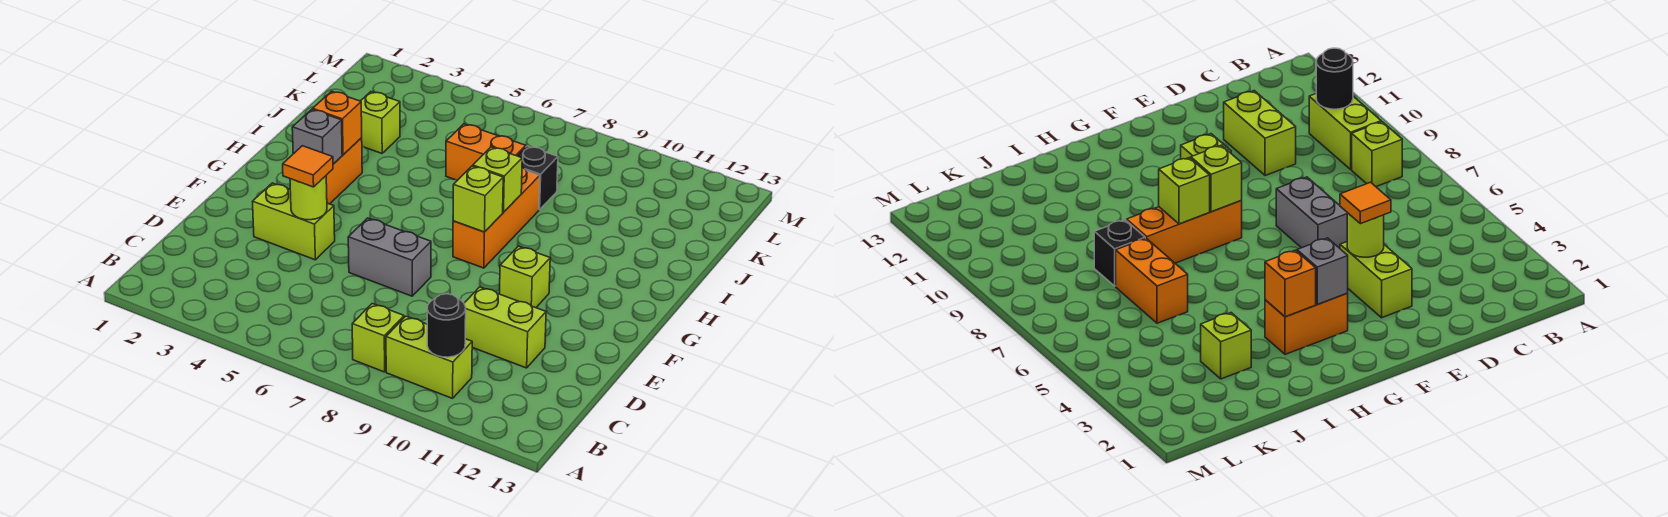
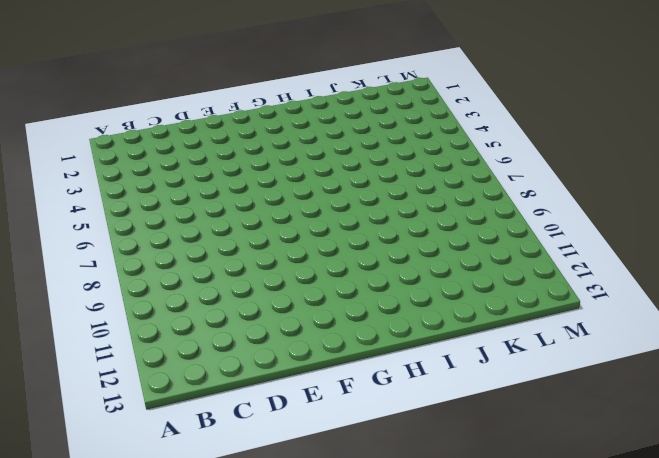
none -> lime brick B8 level 1
none -> lime brick B9:B10 level 1
none -> lime brick D10:D11 level 1

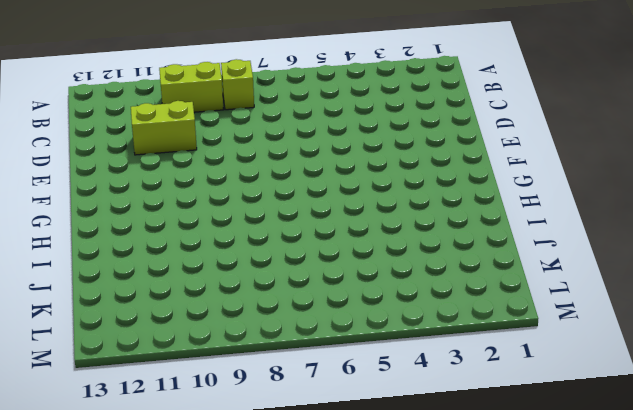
none -> lime brick E3:E4 level 1
none -> grey brick E6:E7 level 1
none -> lime brick F10 level 1

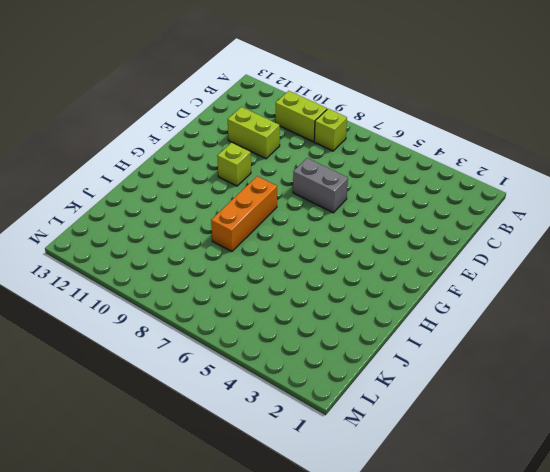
none -> lime brick E3:E4 level 1
none -> orange brick G3:H3 level 1
none -> lime brick J3 level 1

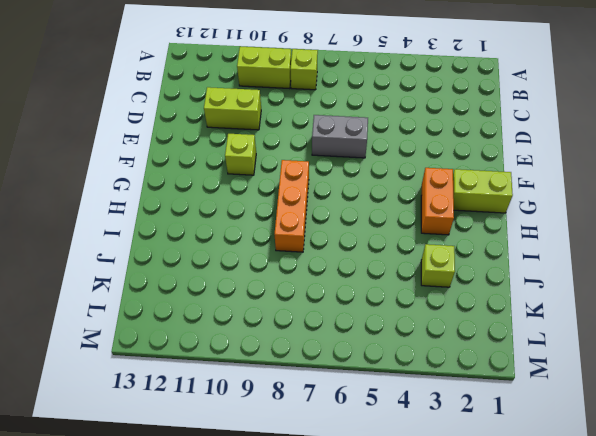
lime brick G1:G2 level 1 -> lime brick E3:E4 level 1
none -> orange brick J6:J7 level 1
none -> black brick J8 level 1
none -> black round brick B10 level 2

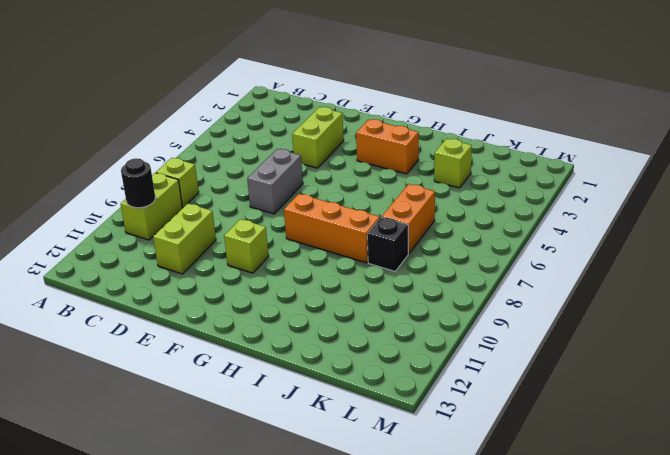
none -> lime round brick E4 level 2
none -> grey brick G3 level 2
none -> lime brick G8 level 2

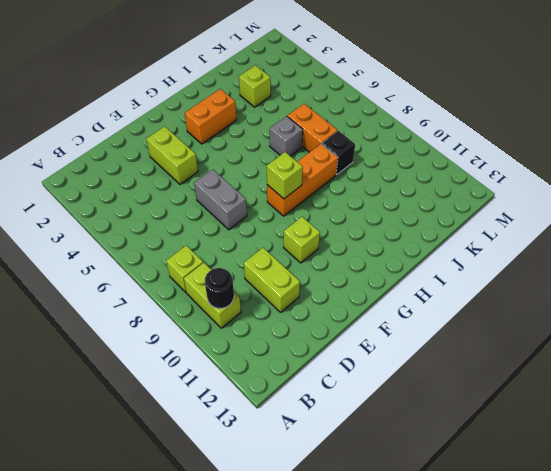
grey brick I6 level 1 -> grey brick G3 level 2
none -> lime round brick E4 level 2
none -> orange brick H3 level 2
none -> lime brick H8 level 2

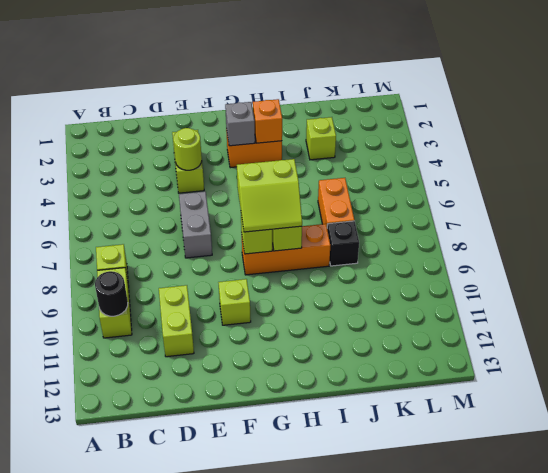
lime slope G7:H8 level 3 top 7 -> none
none -> orange tile E4 level 3

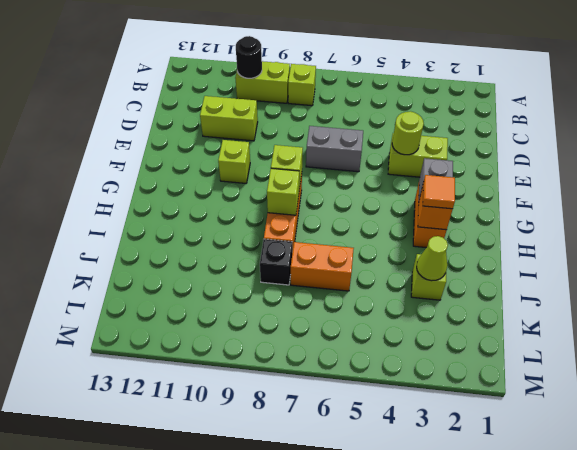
orange tile H3 level 3 -> orange tile E4 level 3
lime cone J3 level 2 -> none

